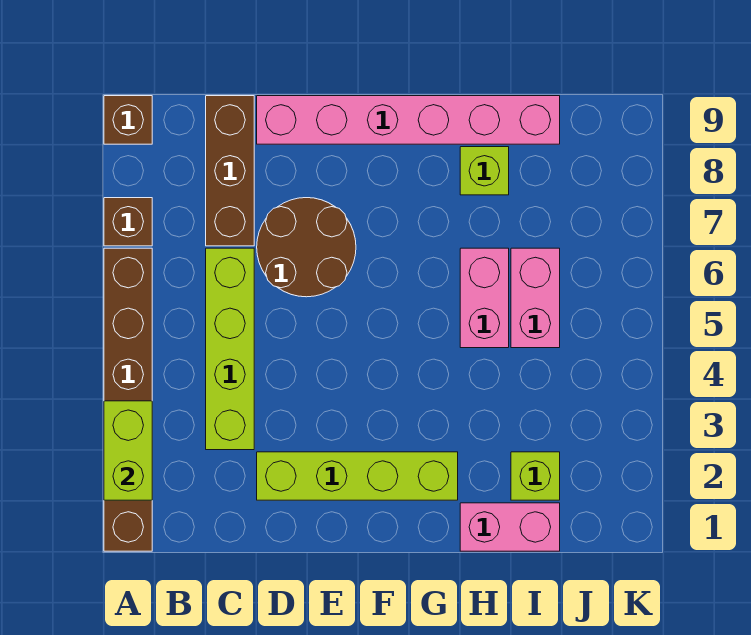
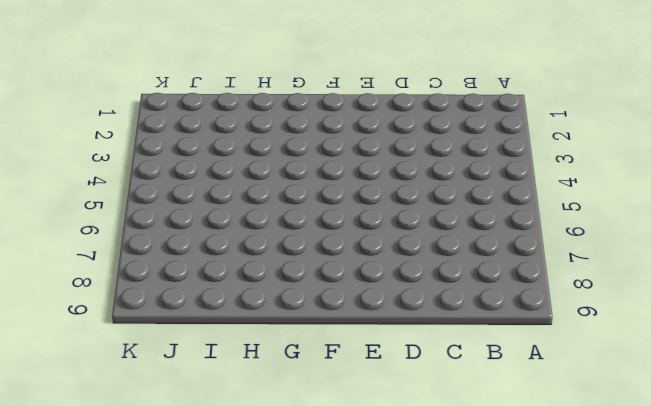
none -> brown brick A1:A6 level 1
none -> brown brick A7 level 1
none -> brown brick A9 level 1

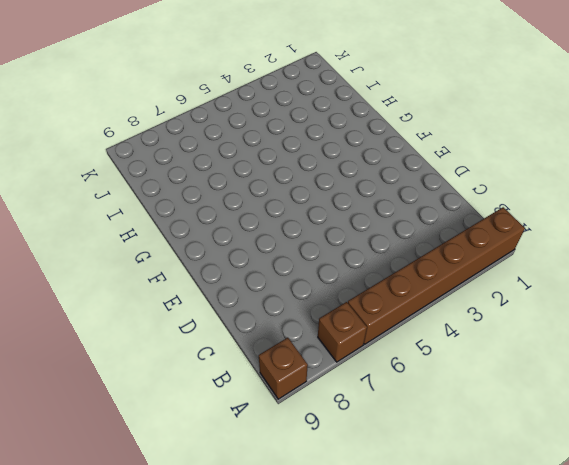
none -> lime brick C3:C6 level 1
none -> brown brick C7:C9 level 1
none -> lime brick D2:G2 level 1

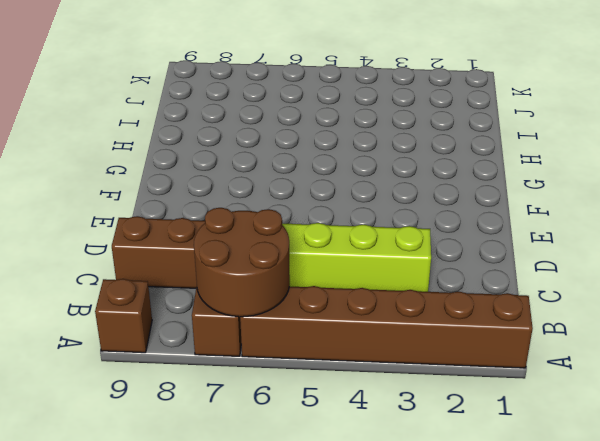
brown round brick A6:B7 level 2 -> brown round brick D6:E7 level 1
none -> lime brick D2:G2 level 1
none -> pink brick D9:I9 level 1
none -> pink brick H1:I1 level 1

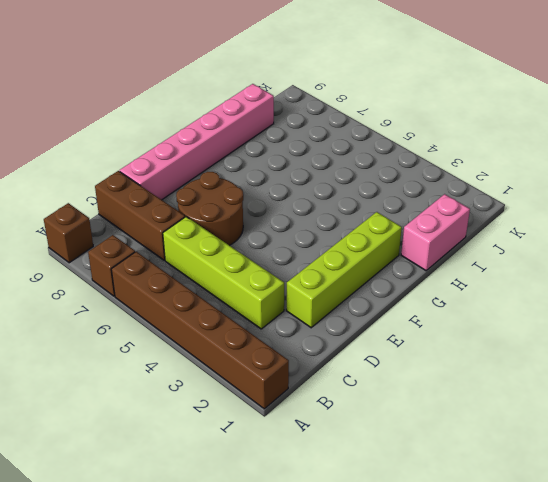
none -> pink brick H5:H6 level 1
none -> lime brick H8 level 1
none -> lime brick I2 level 1

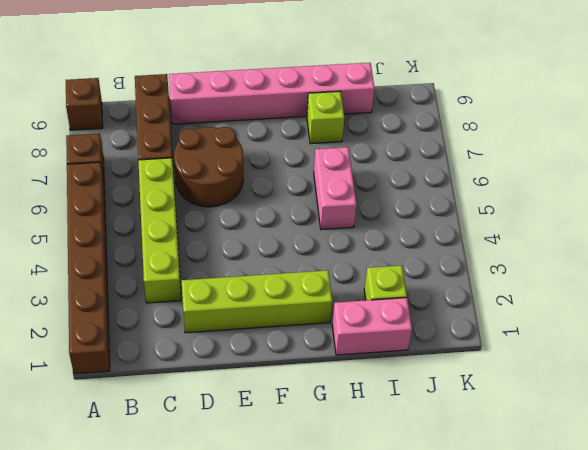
none -> pink brick I5:I6 level 1
none -> lime brick A2:A3 level 2

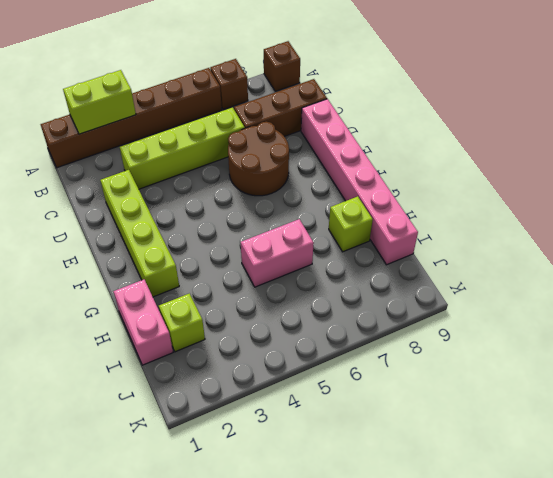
none -> pink brick I5:I6 level 1

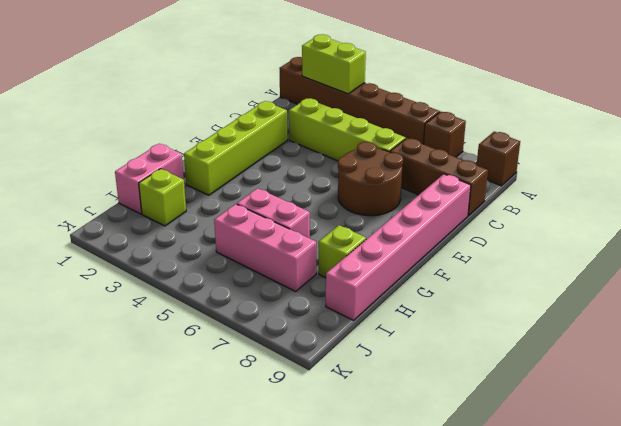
pink brick I5:I7 level 1 -> pink brick I5:I6 level 1

